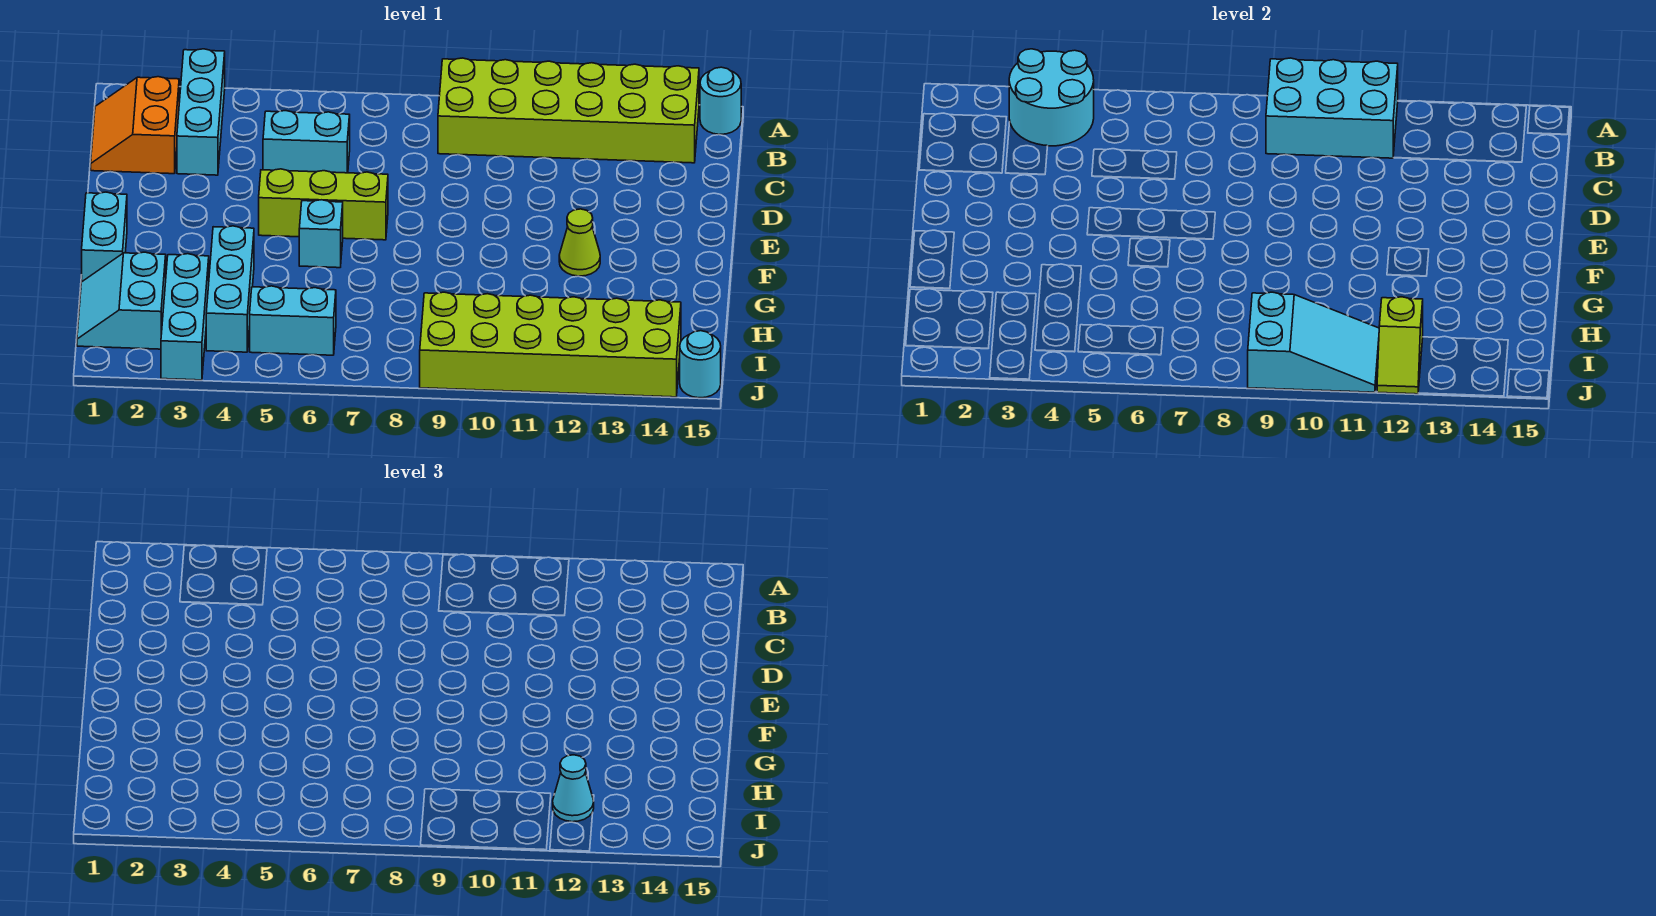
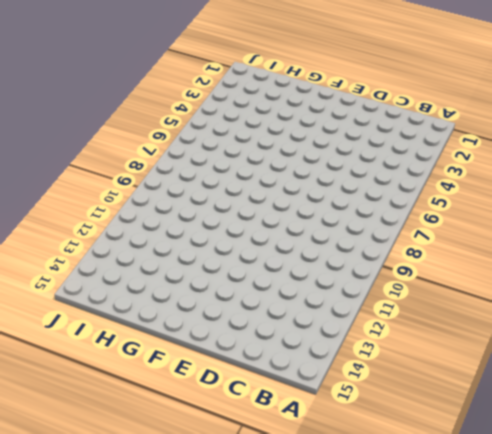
none -> cyan brick A3:C3 level 1
none -> lime brick A9:B14 level 1
none -> cyan round brick A15 level 1

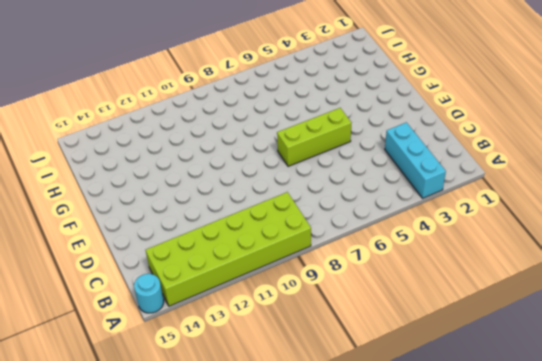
none -> orange slope B1:C2 level 1 top 2
none -> cyan brick C5:C6 level 1
none -> cyan brick F1:G1 level 1

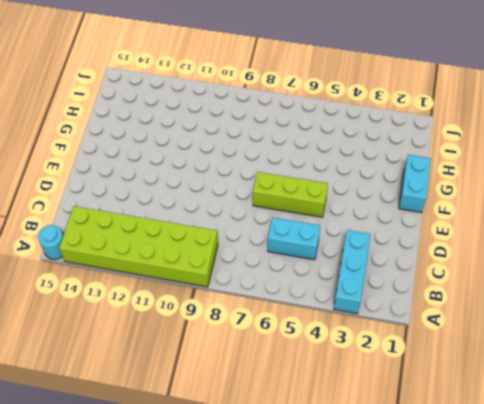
none -> orange slope B1:C2 level 1 top 2
none -> cyan brick F6 level 1
none -> lime cone F12 level 1

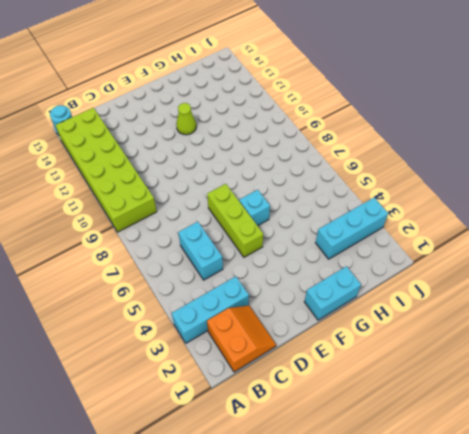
orange slope B1:C2 level 1 top B -> orange slope B1:C2 level 1 top 2
none -> cyan brick G4:I4 level 1
none -> cyan slope H1:I2 level 1 top 2
none -> cyan brick I5:I6 level 1

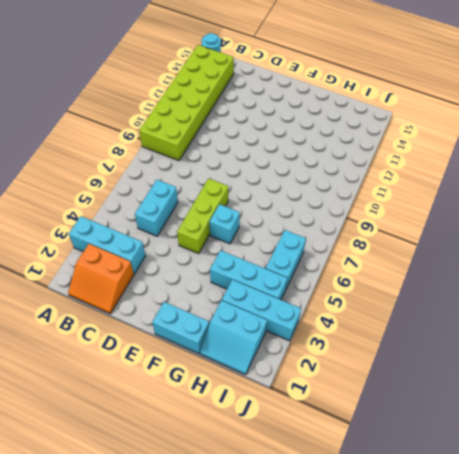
none -> lime cone F12 level 1
none -> lime brick I9:J14 level 1
none -> cyan round brick J15 level 1

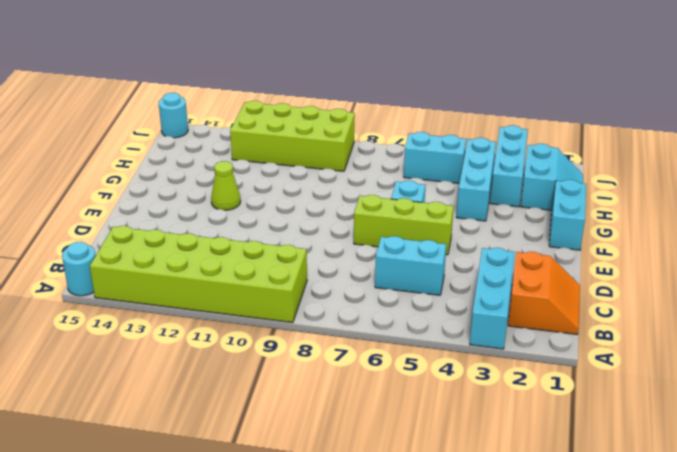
lime brick I9:J12 level 1 -> lime brick I9:J14 level 1
none -> cyan round brick A3:B4 level 2
none -> cyan brick A9:B11 level 2
none -> cyan slope I9:J11 level 2 top 9

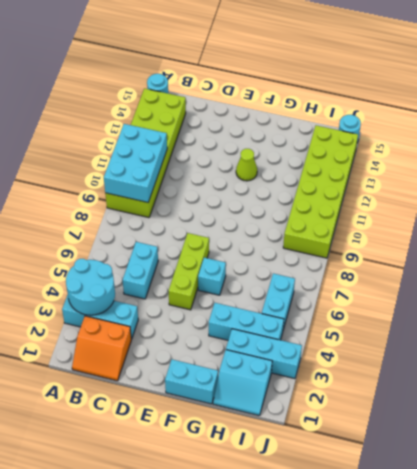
none -> cyan slope I9:J11 level 2 top 9
none -> lime slope I12:J12 level 2 top I
none -> cyan cone I12 level 3

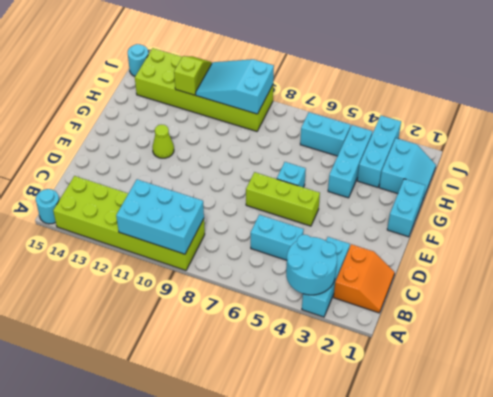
none -> cyan cone I12 level 3

